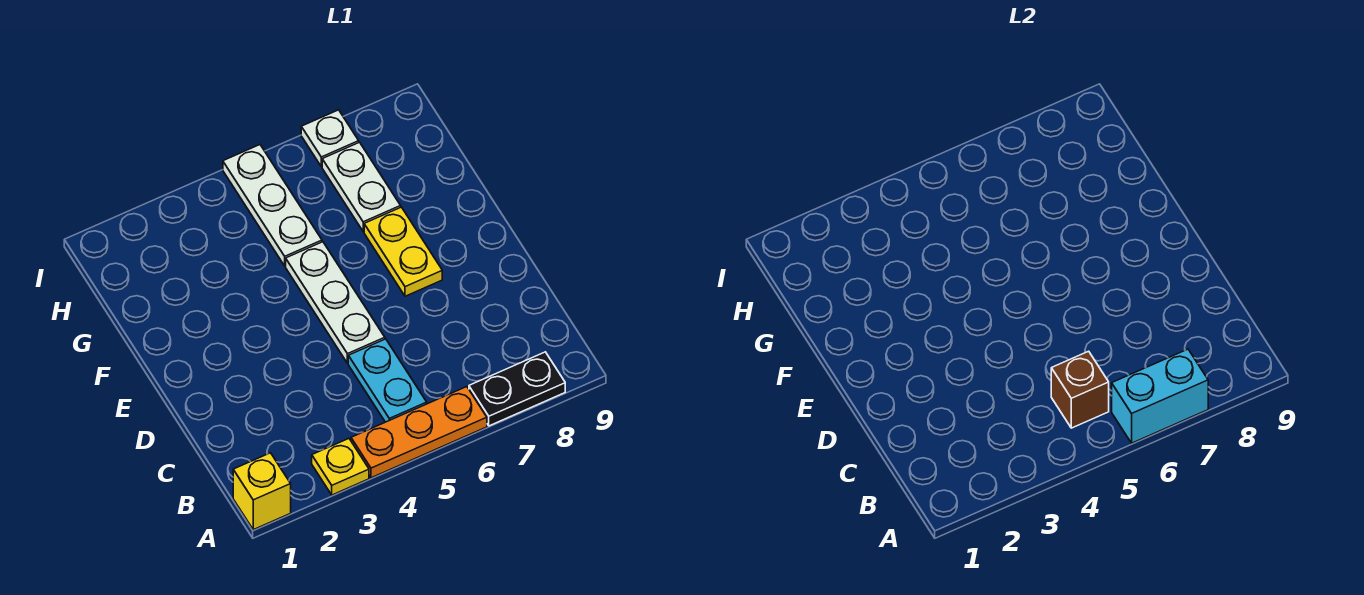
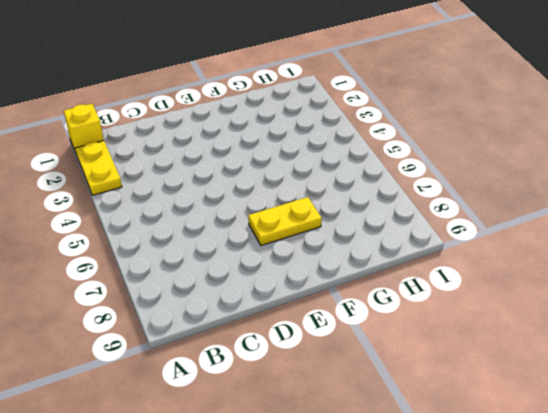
yellow plate A2:A3 level 1 -> yellow plate A3 level 1
none -> orange plate A4:A6 level 1
none -> black plate A7:A8 level 1
none -> cyan plate B5:C5 level 1

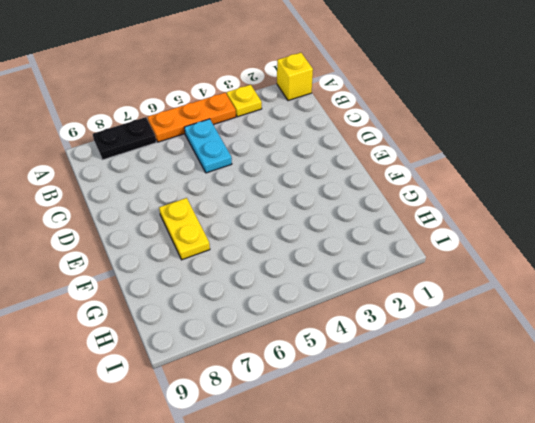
none -> white plate D5:F5 level 1
none -> white plate G5:I5 level 1
none -> white plate G7:H7 level 1

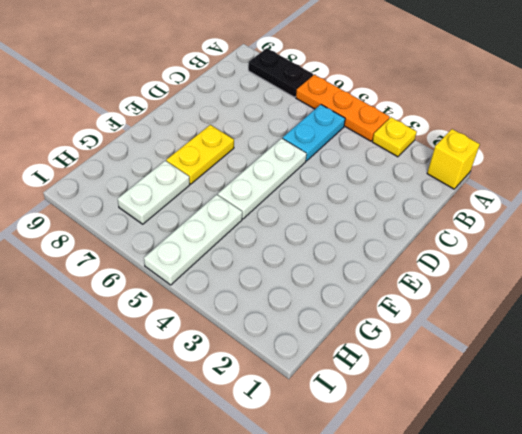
none -> white plate I7 level 1
none -> cyan brick A6:A7 level 2
none -> brown brick B5 level 2

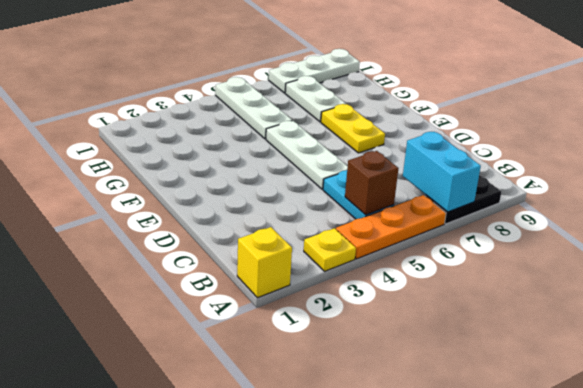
cyan brick A7:B7 level 2 -> cyan brick A6:A7 level 2
white plate I7:I9 level 1 -> white plate I7 level 1

